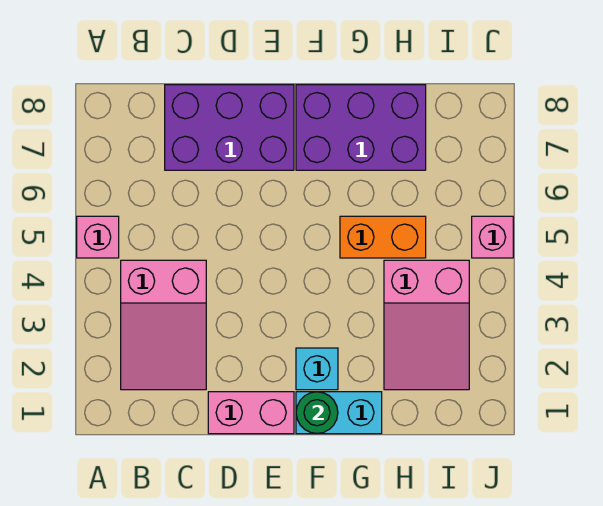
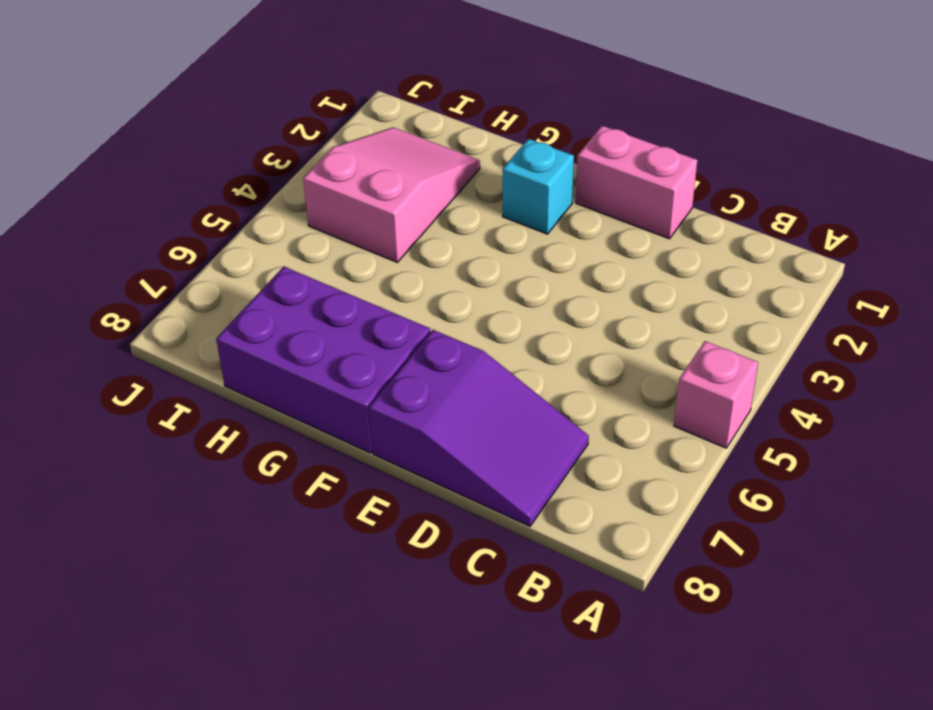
purple slope C7:E8 level 1 top E -> purple brick C7:E8 level 1
none -> pink slope B2:C4 level 1 top 4
none -> cyan brick F1:G1 level 1

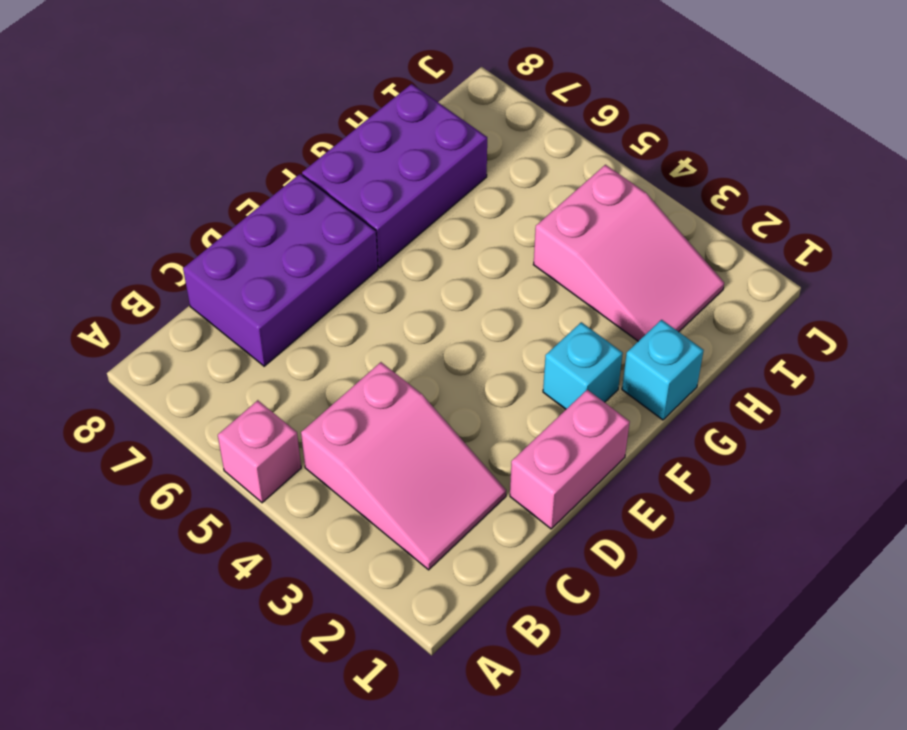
cyan brick G1 level 1 -> cyan brick F1:G1 level 1
none -> orange brick G5:H5 level 1
none -> pink brick J5 level 1

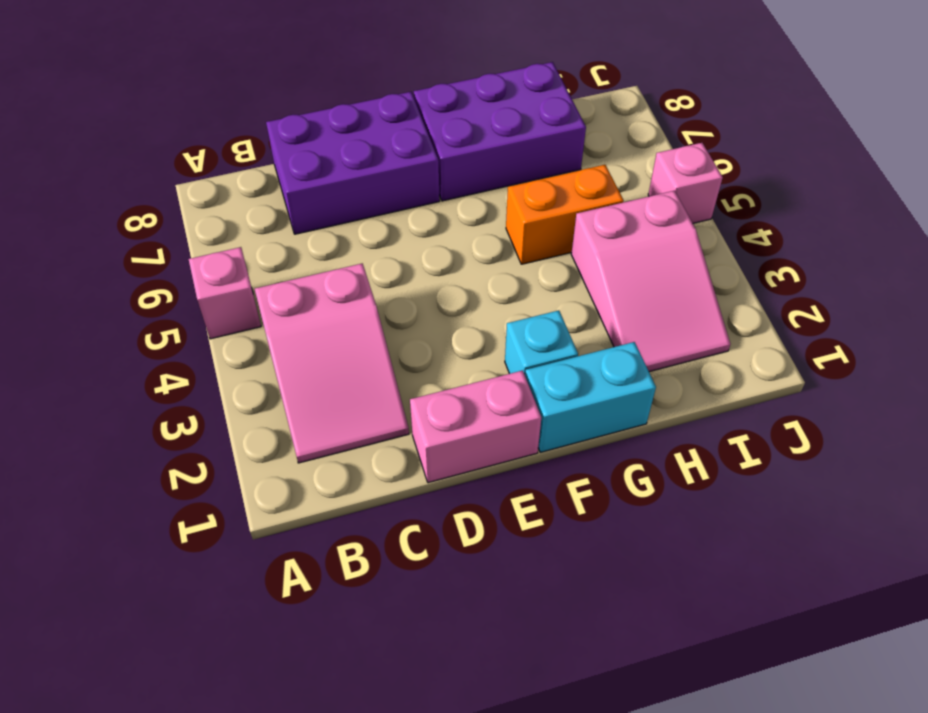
none -> green round brick F1 level 2

